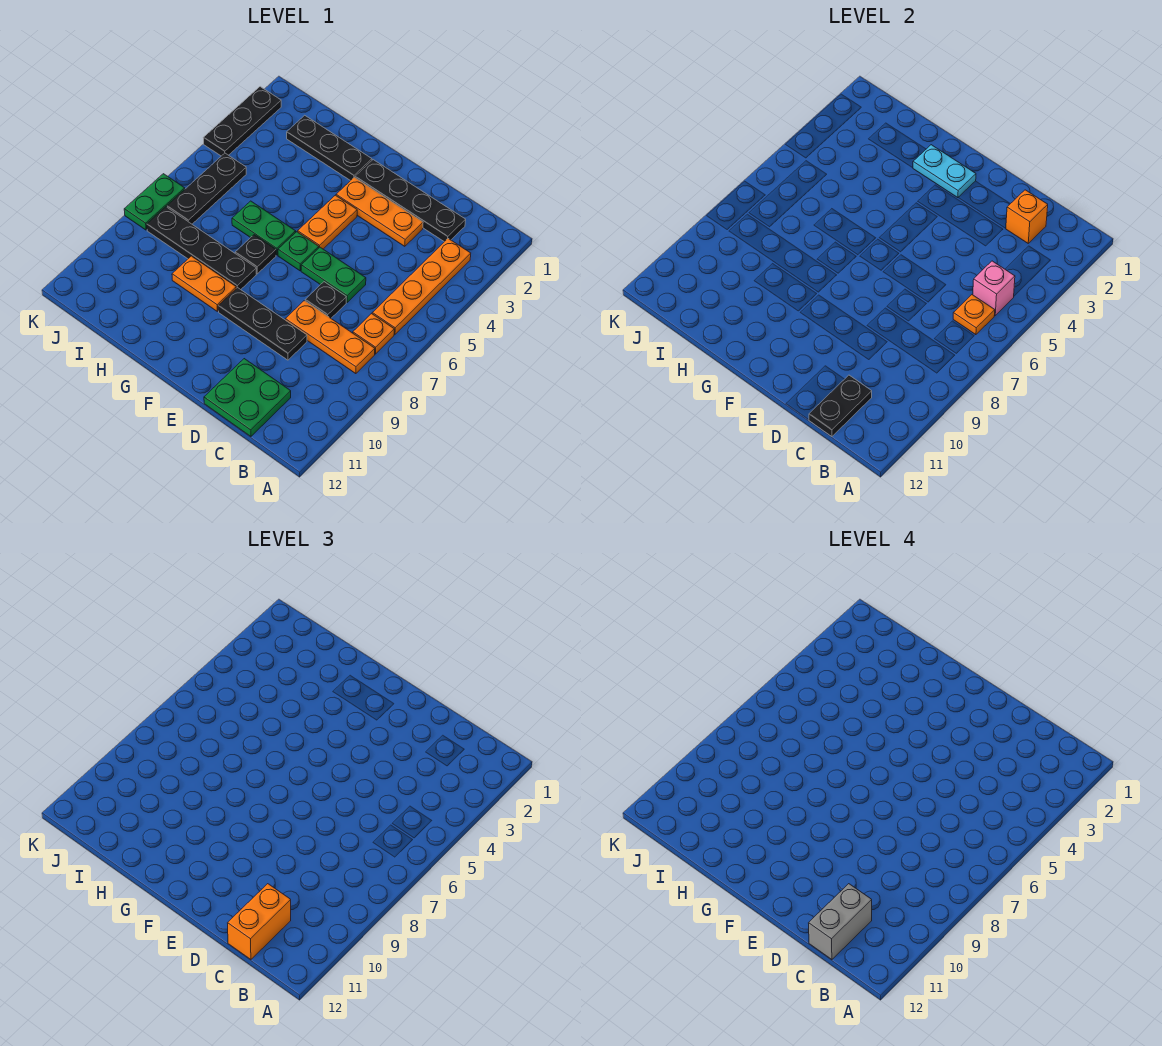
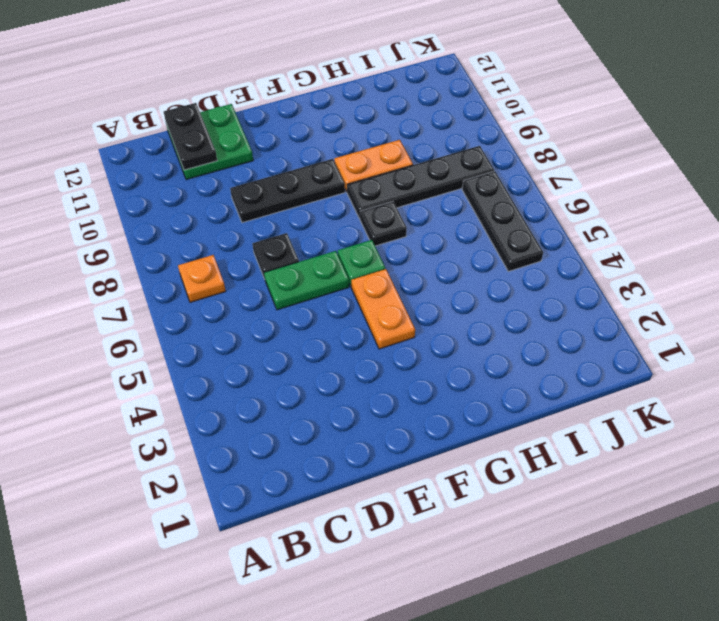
none -> orange plate B3:B6 level 1
none -> orange plate B8:D8 level 1
none -> black plate C2:F2 level 1

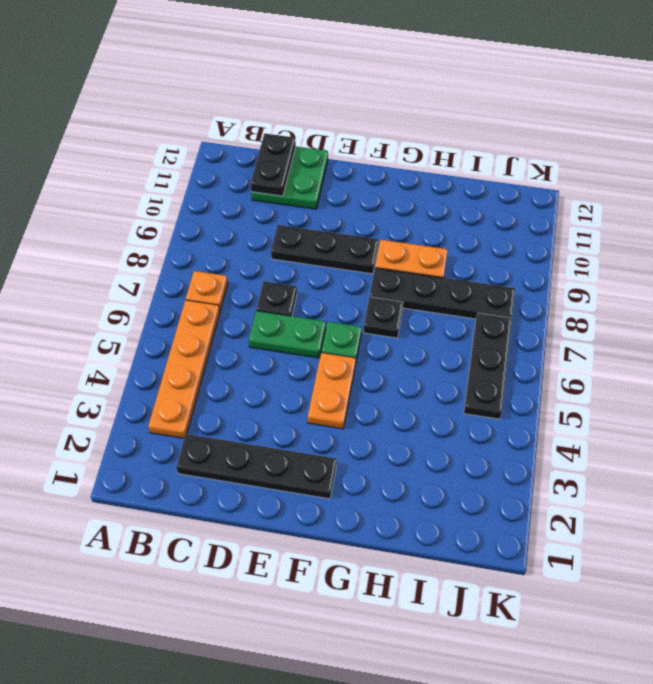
none -> orange plate B8:D8 level 1
none -> orange plate D3:F3 level 1
none -> black plate G2:I2 level 1

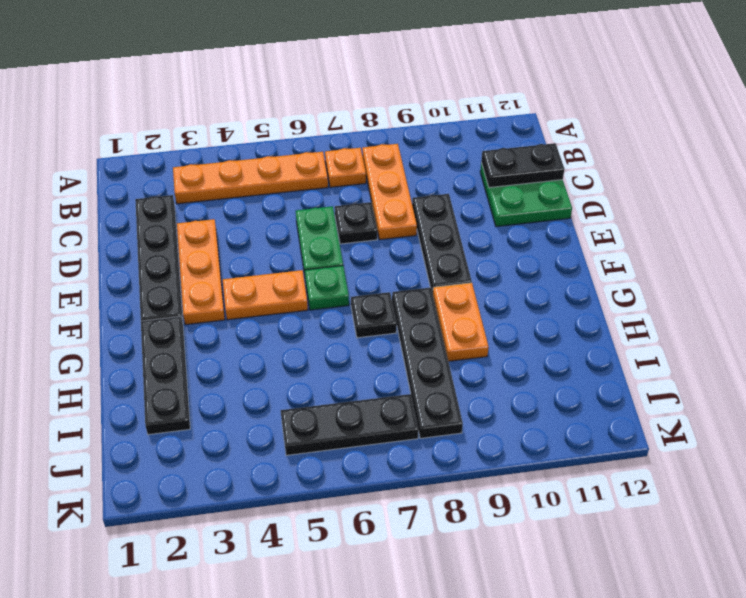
none -> green plate G6:H6 level 1
none -> black plate K2:K4 level 1
none -> green plate K7:K8 level 1

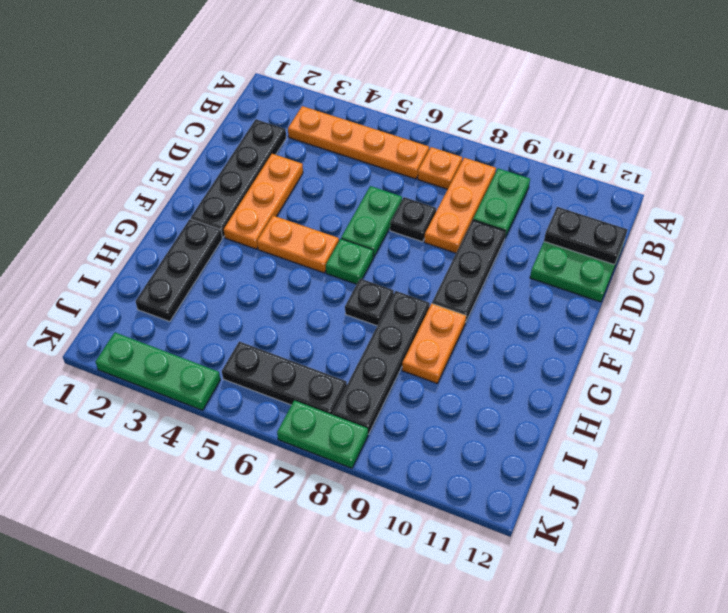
green plate B9:C9 level 1 -> green plate G6:H6 level 1
green plate K2:K4 level 1 -> black plate K2:K4 level 1
none -> pink brick B5 level 2
none -> orange plate B6 level 2
none -> orange brick C2 level 2

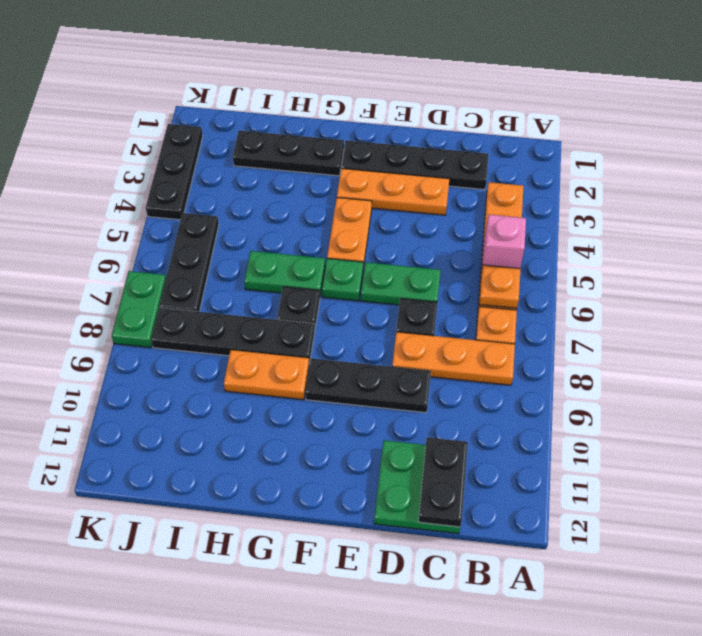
none -> orange brick C2 level 2
none -> cyan plate F2:G2 level 2
none -> orange brick C11:C12 level 3

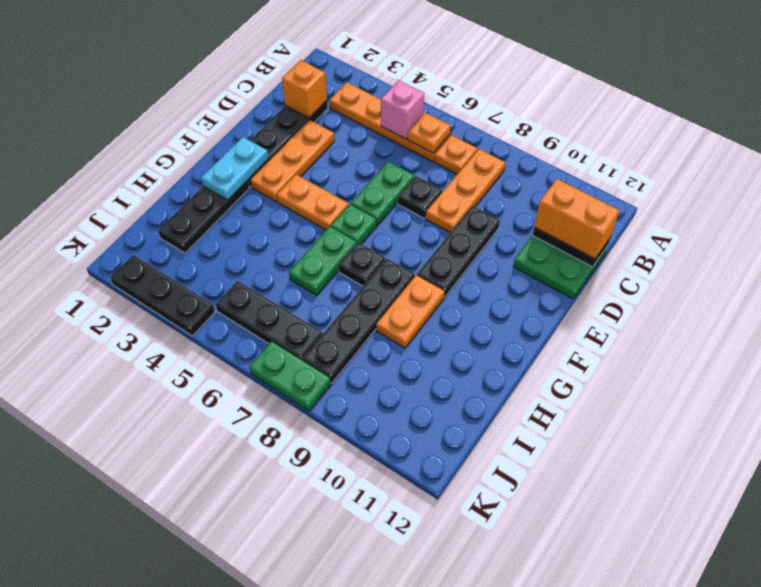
none -> grey brick C11:C12 level 4

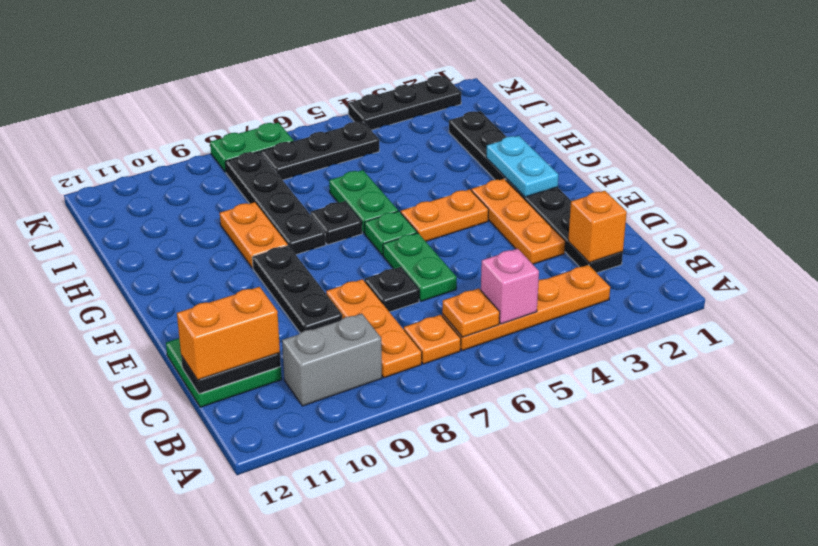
grey brick B9:B10 level 1 -> grey brick C11:C12 level 4

